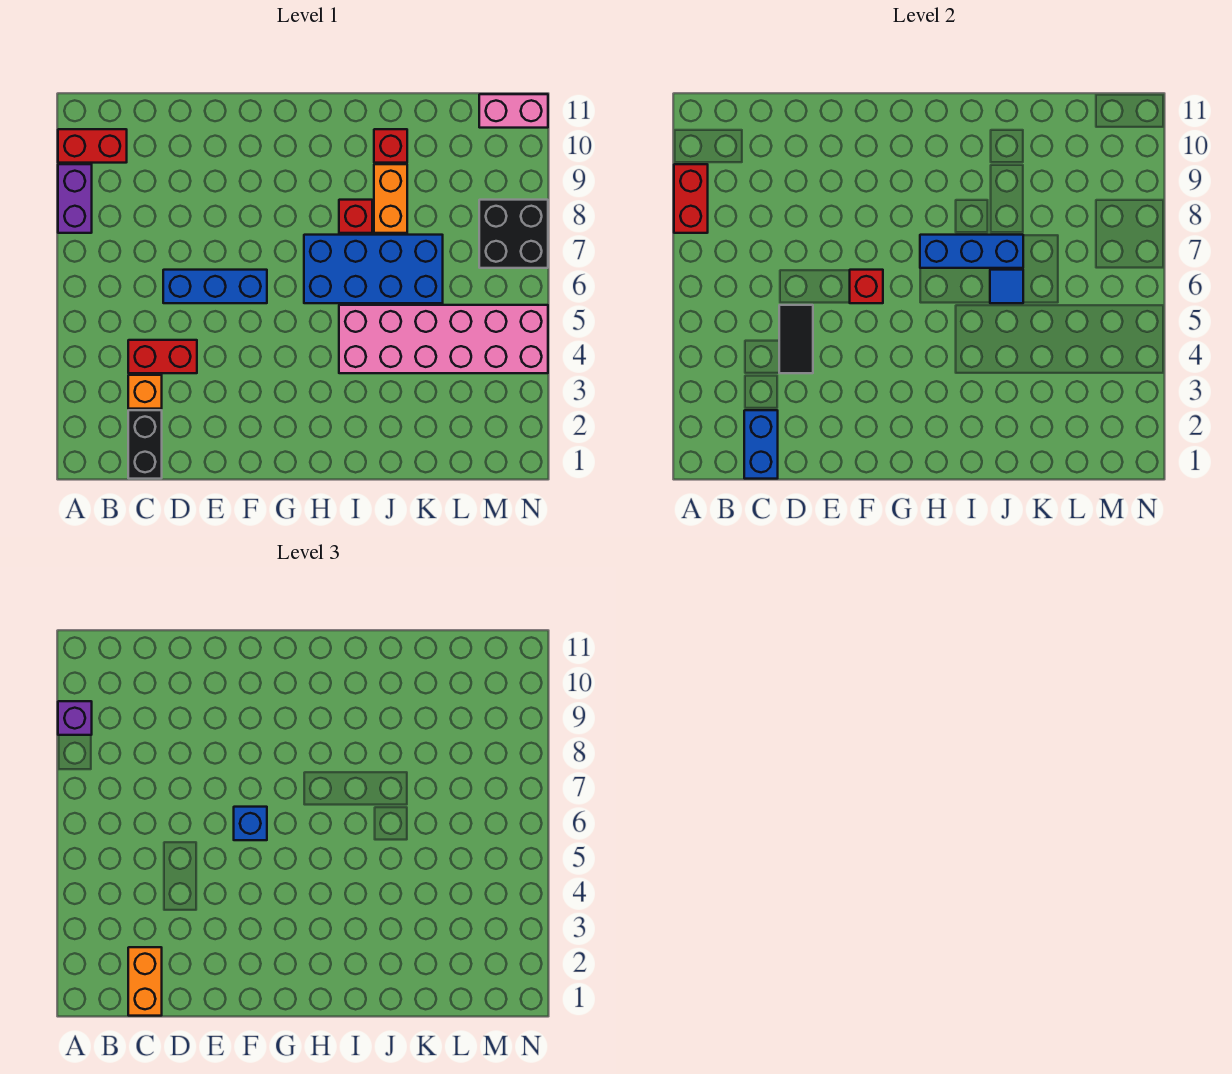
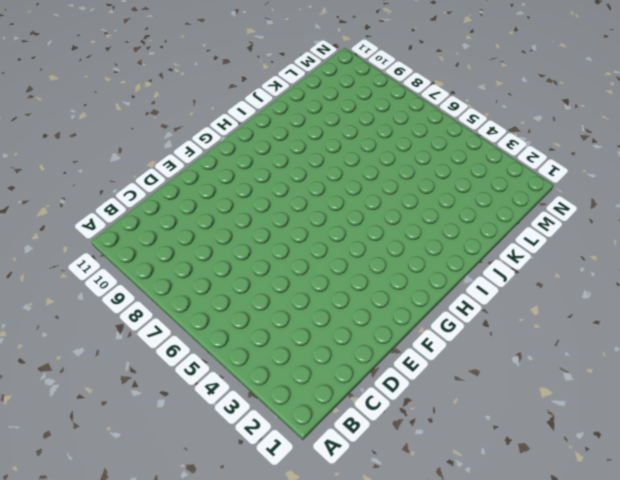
none -> purple brick A8:A9 level 1
none -> red brick A10:B10 level 1
none -> black brick C1:C2 level 1

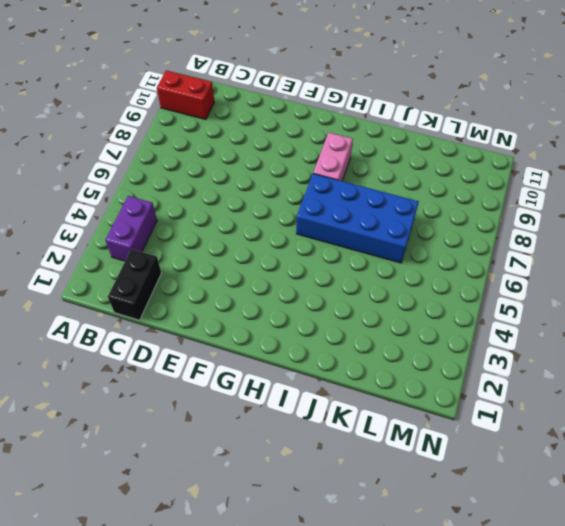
purple brick B3:B4 level 1 -> purple brick A8:A9 level 1
pink brick H8:H9 level 1 -> pink brick M11:N11 level 1
none -> orange brick C3 level 1
none -> red brick C4:D4 level 1
none -> blue brick D6:F6 level 1

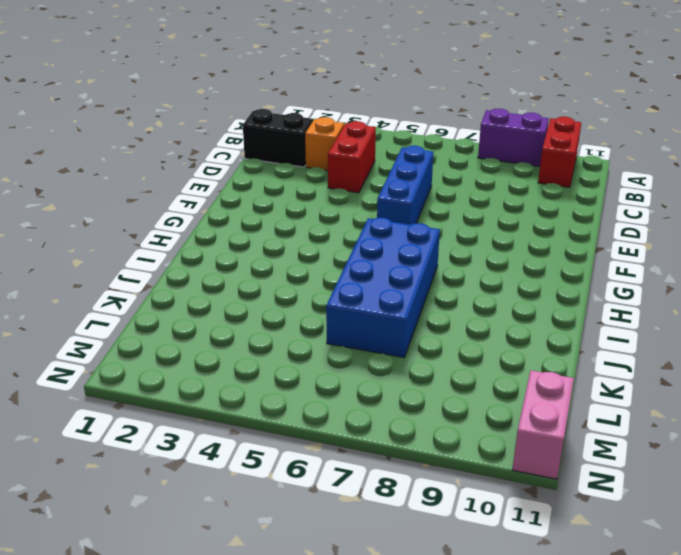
none -> pink brick I4:N5 level 1
none -> red brick I8 level 1
none -> orange brick J8:J9 level 1

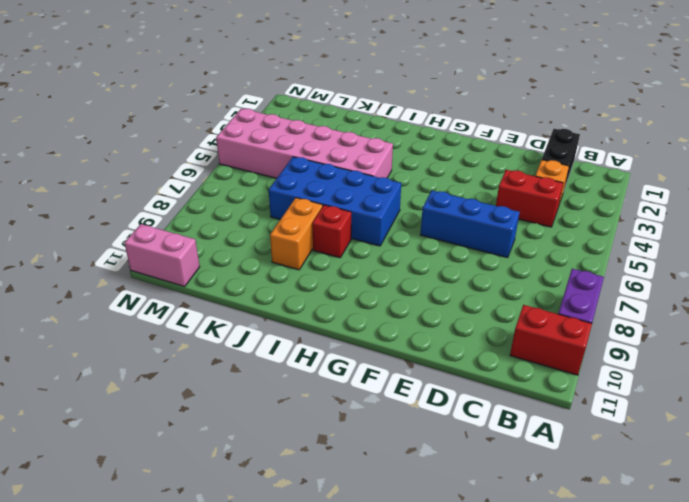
none -> red brick J10 level 1
none -> black brick M7:N8 level 1
none -> red brick A8:A9 level 2

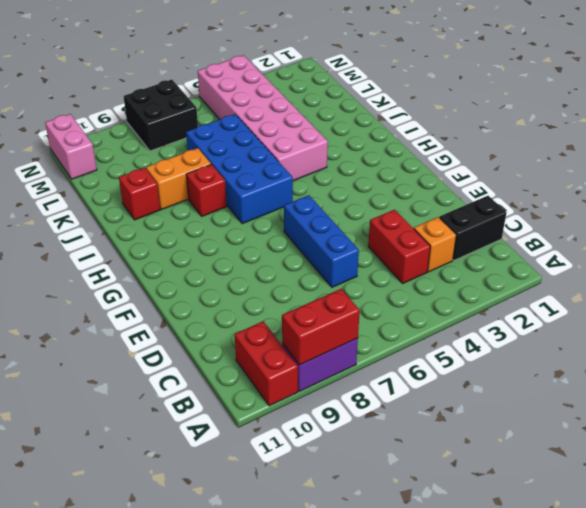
none -> blue brick C1:C2 level 2
none -> black tile D4:D5 level 2
none -> red brick F6 level 2

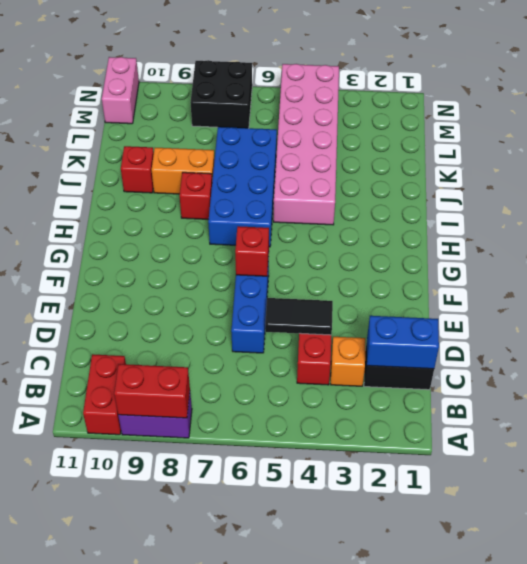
none -> blue brick H7:J7 level 2
none -> blue tile J6 level 2
none -> purple brick A9 level 3

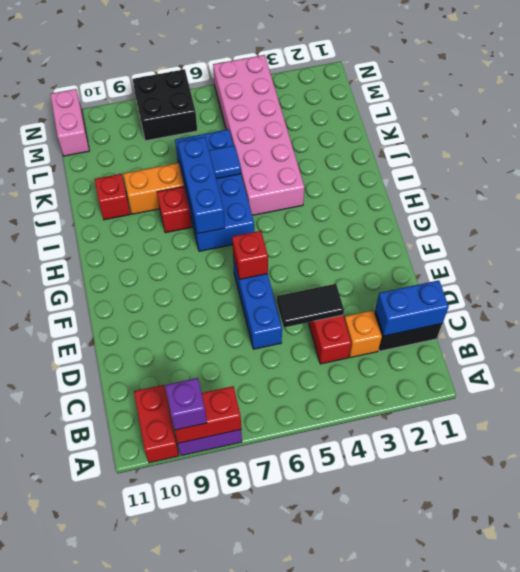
none -> orange brick C1:C2 level 3
none -> blue brick F6 level 3

